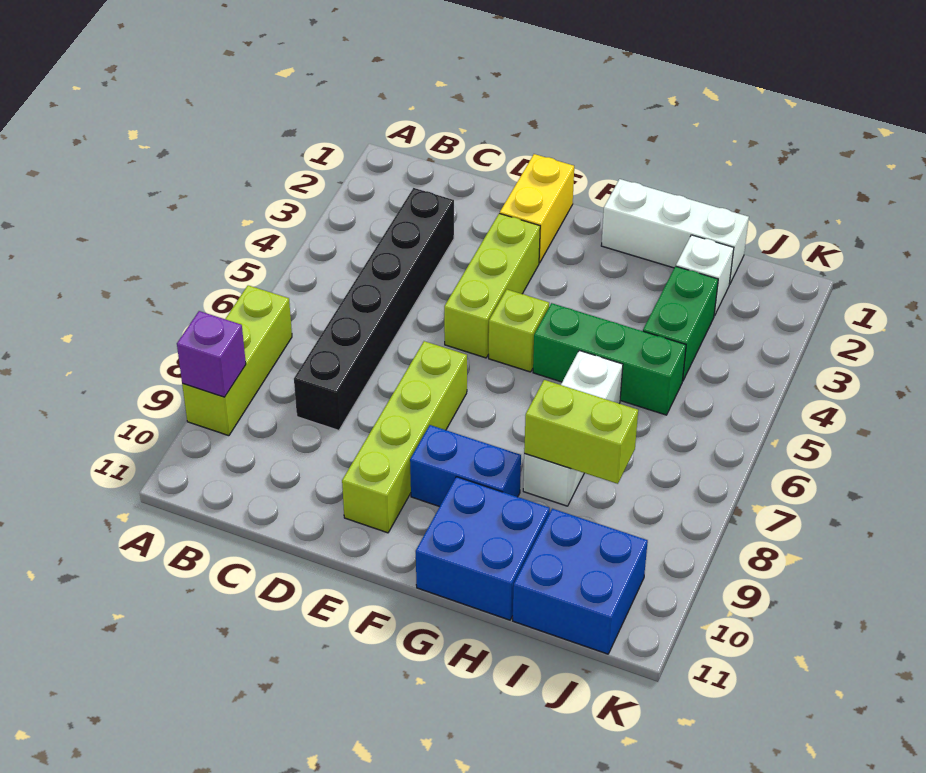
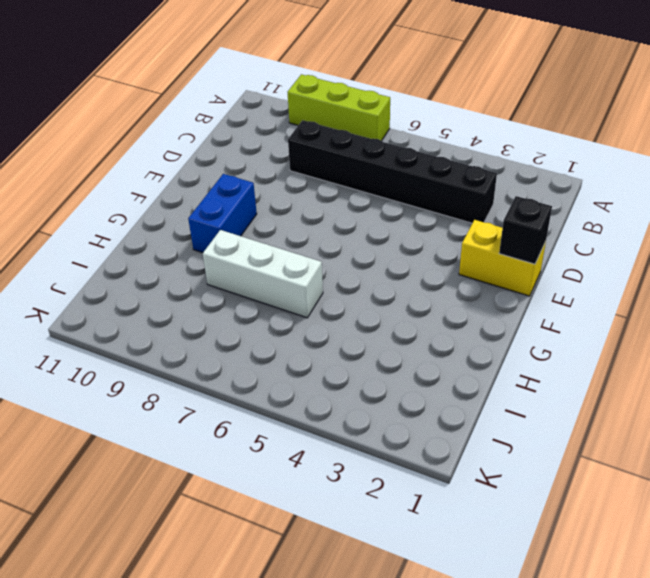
black brick E1 level 2 -> none
none -> lime brick E3:E5 level 1
none -> lime brick E7:E10 level 1
none -> lime brick F5 level 1

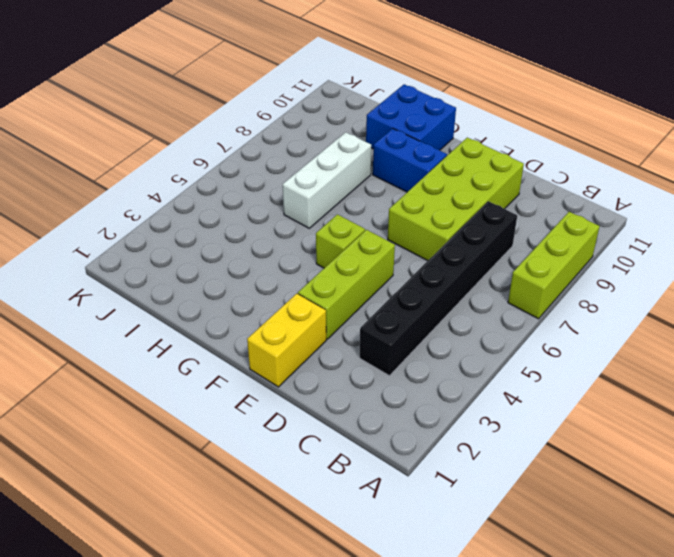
lime brick D7:E10 level 1 -> lime brick E7:E10 level 1
none -> white brick G1:I1 level 1
none -> green brick G5:I5 level 1
none -> white brick I2 level 1

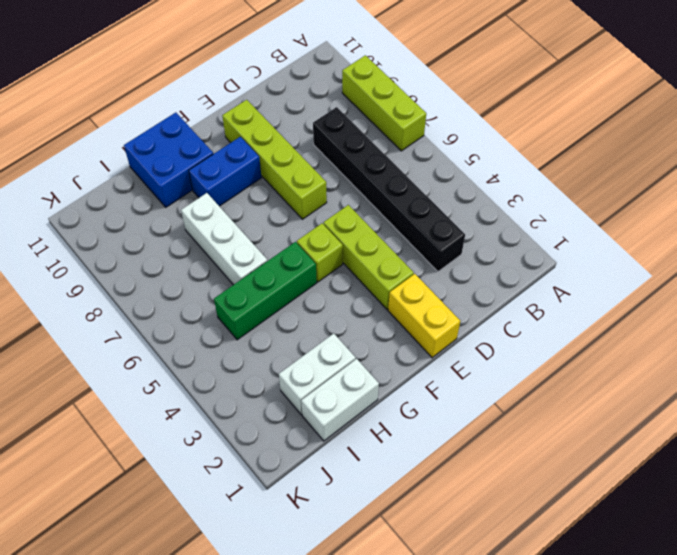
white brick H1:I1 level 1 -> white brick G1:I1 level 1
white brick H2:I2 level 1 -> white brick I2 level 1
none -> green brick I3:I4 level 1
none -> blue brick I10:J11 level 1
none -> purple brick A9 level 2

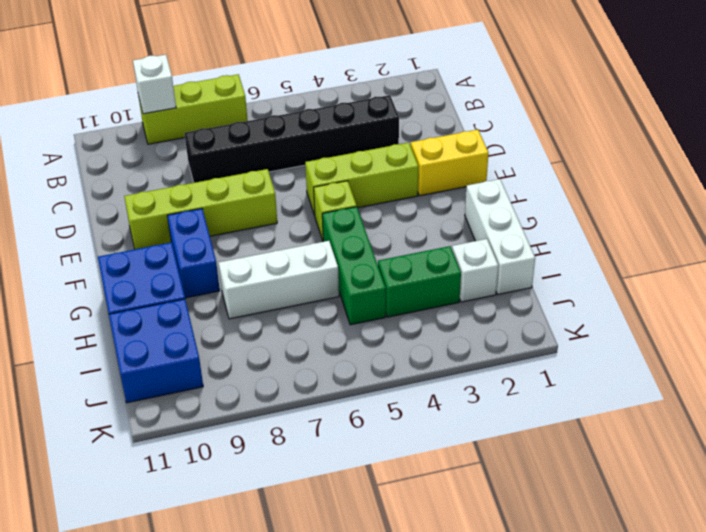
white brick A9 level 2 -> purple brick A9 level 2
none -> lime brick H8:I8 level 2

